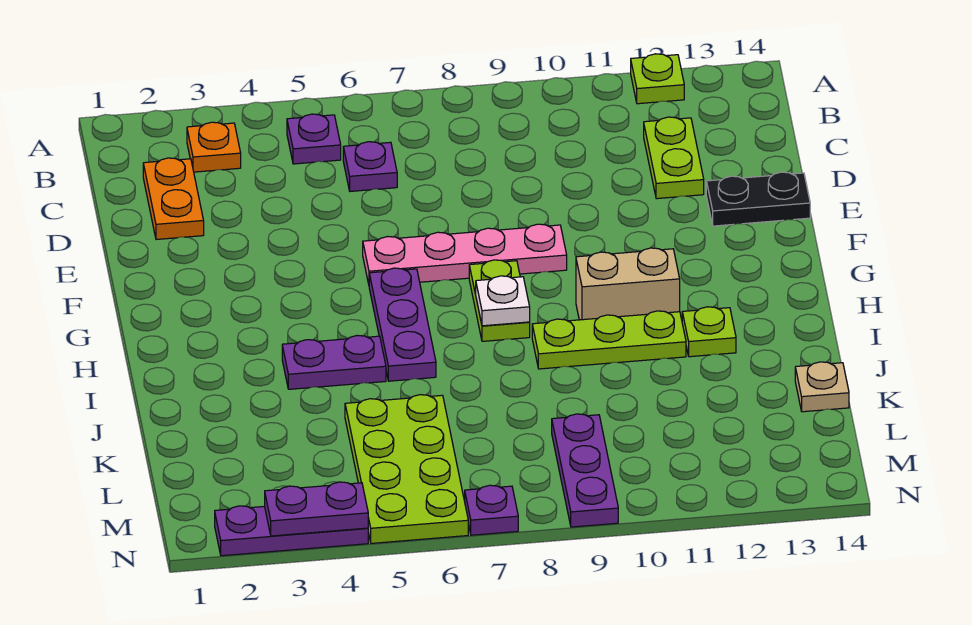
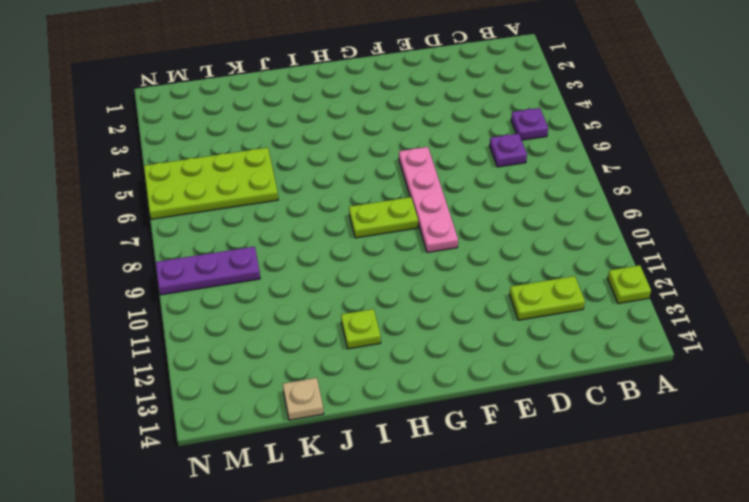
none -> orange plate B3 level 1
none -> orange plate C2:D2 level 1
none -> black plate E13:E14 level 1

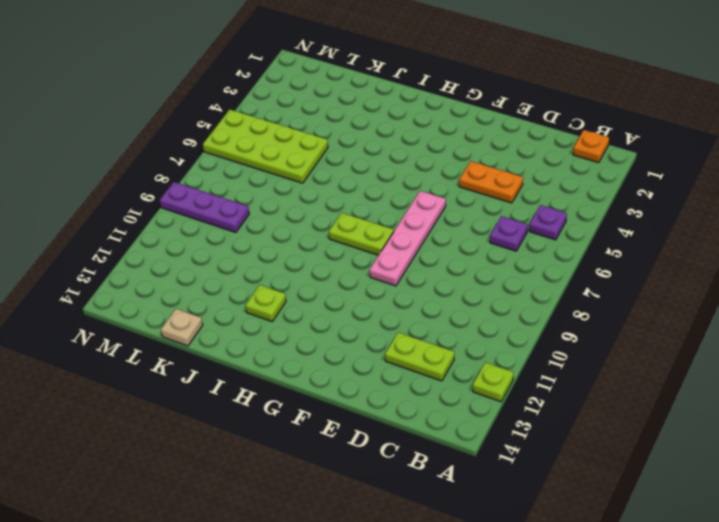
orange plate B1 level 1 -> orange plate B3 level 1
orange plate D4:E4 level 1 -> orange plate C2:D2 level 1
none -> black plate E13:E14 level 1
none -> purple plate G6:I6 level 1
none -> tan brick H10:H11 level 1

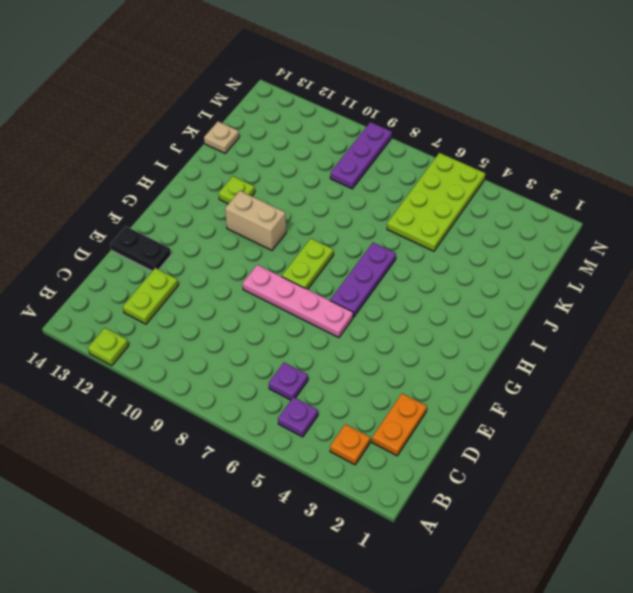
none -> purple plate I4:I5 level 1
none -> lime plate I9:I11 level 1
none -> purple plate N2:N4 level 1

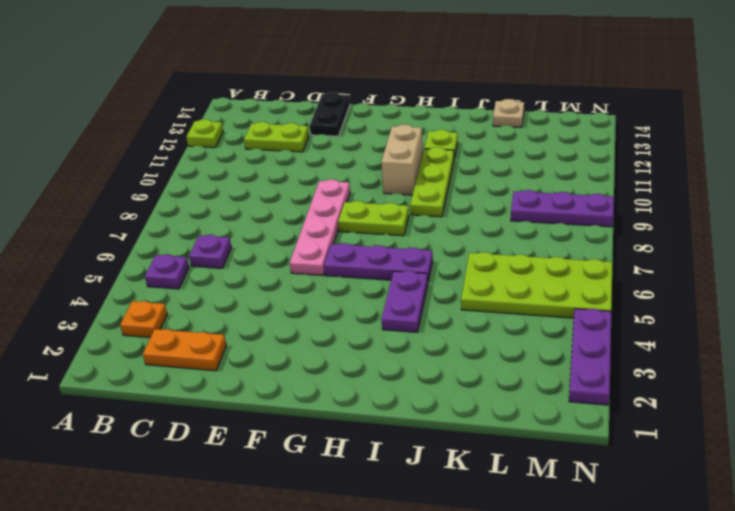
none -> purple plate N7 level 1
none -> white plate H8 level 2
none -> purple plate N3:N4 level 2

